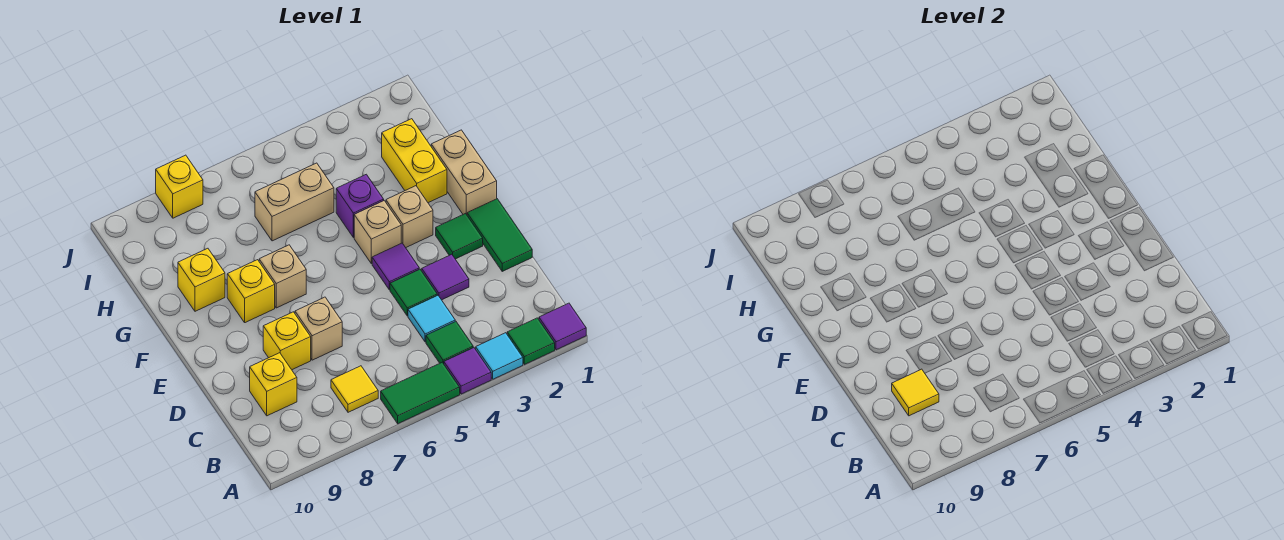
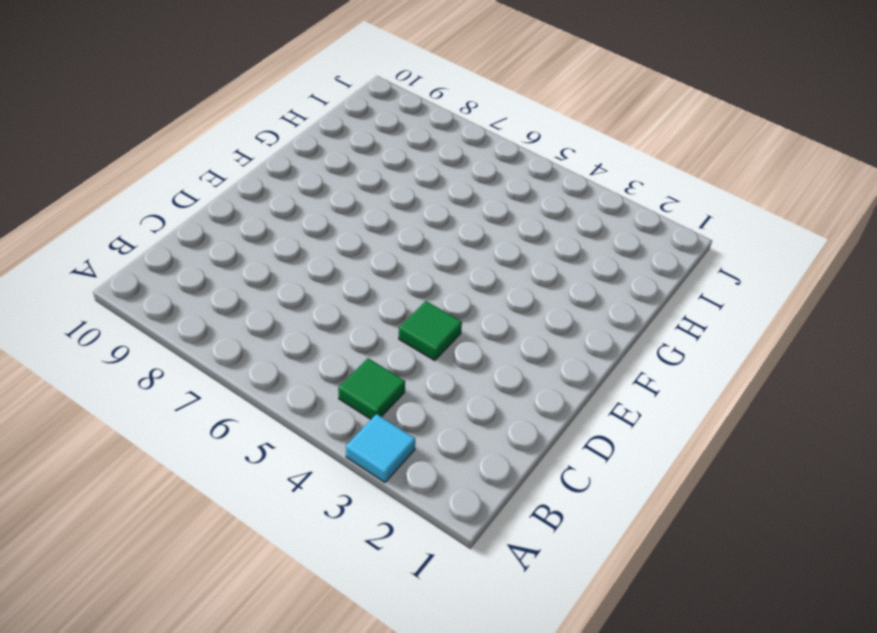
none -> purple tile A1 level 1
none -> green tile A2 level 1
none -> purple tile A4 level 1

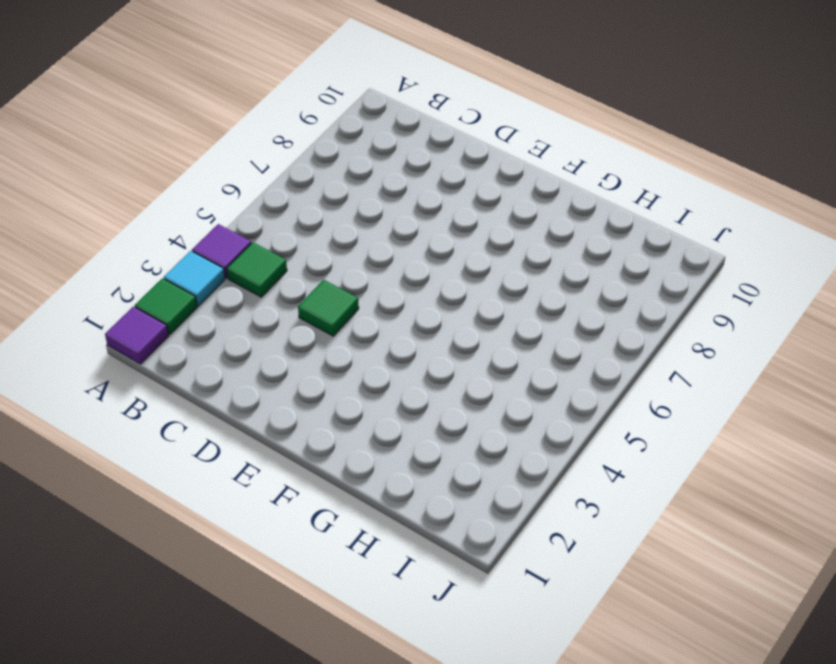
none -> green tile A5:A6 level 1
none -> yellow tile B7 level 1
none -> cyan tile C4 level 1

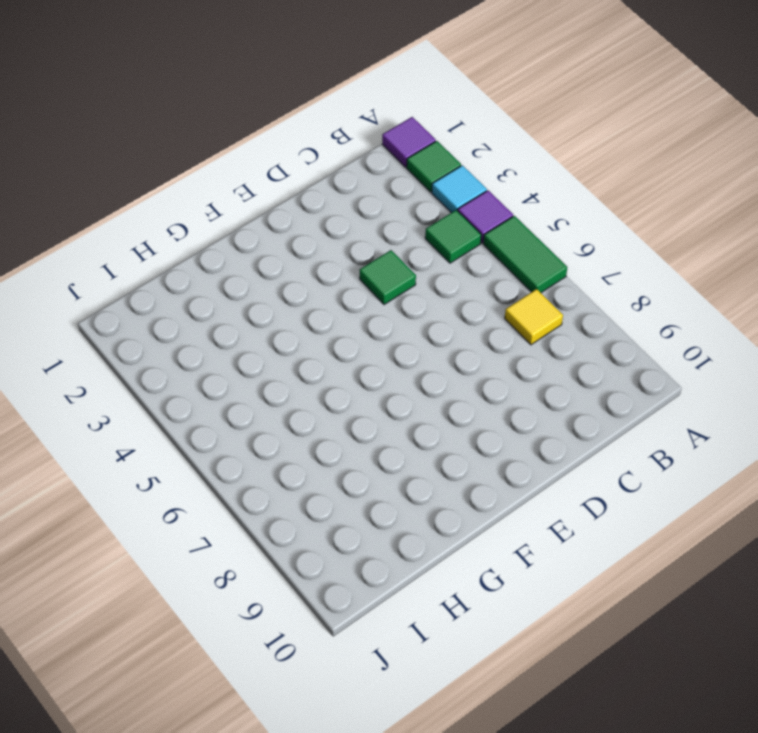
none -> cyan tile C4 level 1
none -> yellow brick C9 level 1
none -> green tile D1:E1 level 1

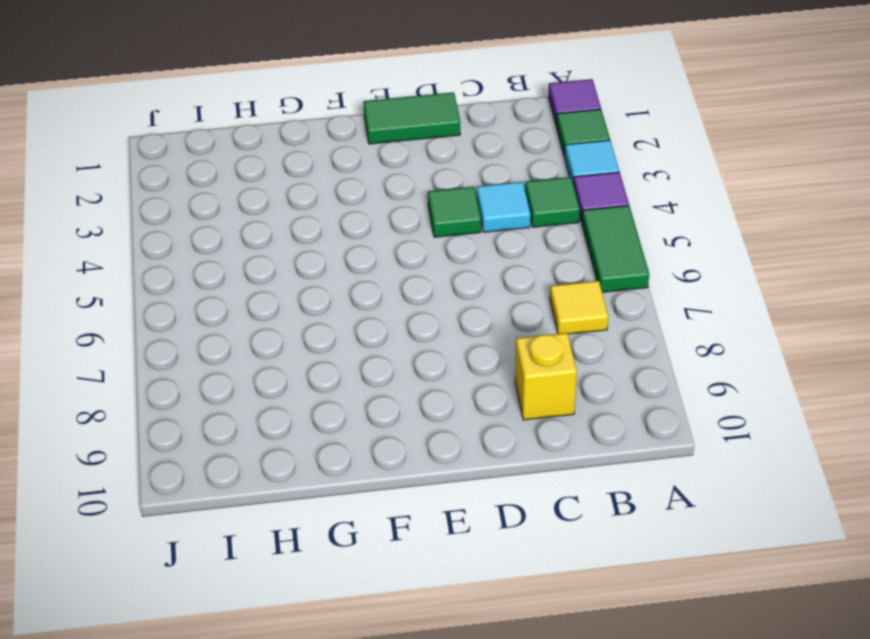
none -> purple tile D3 level 1
none -> tan brick D7 level 1
none -> yellow brick D8 level 1

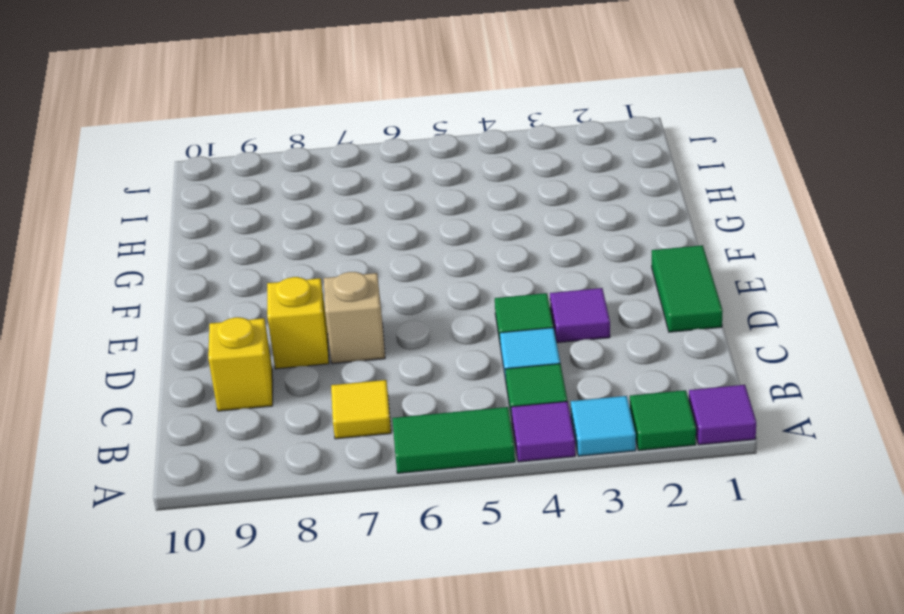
none -> green tile E2 level 1
none -> purple tile E4 level 1
none -> tan brick F1:G1 level 1

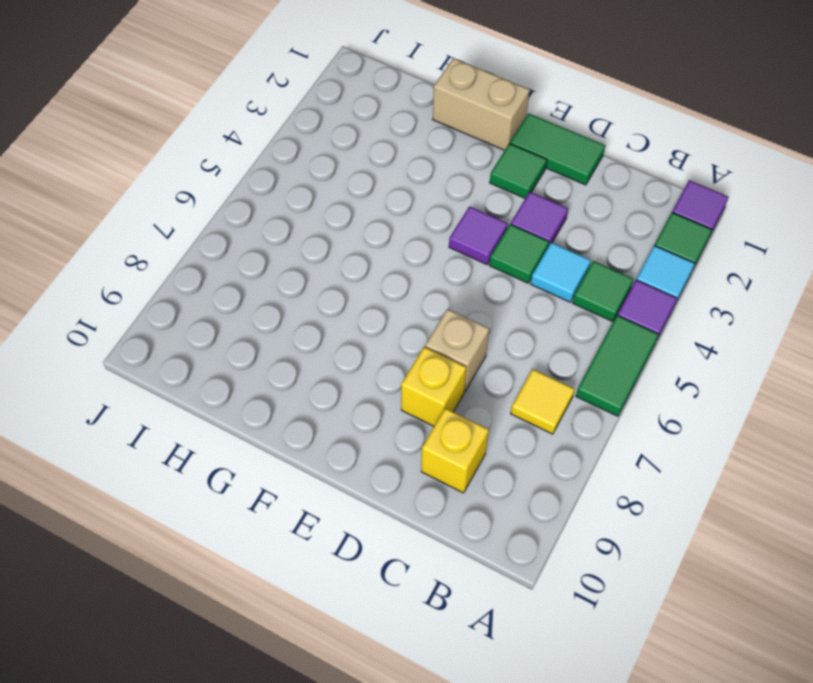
none -> tan brick F3 level 1
none -> tan brick F4 level 1
none -> tan brick F7 level 1

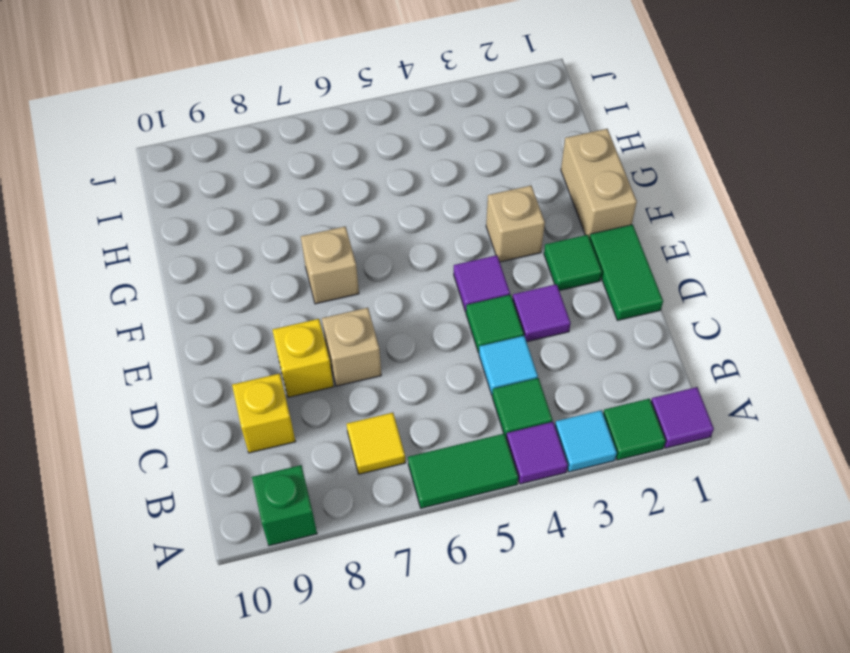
green brick A9 level 1 -> none
none -> tan brick F4 level 1
none -> yellow brick F8 level 1
none -> yellow brick G2:H2 level 1

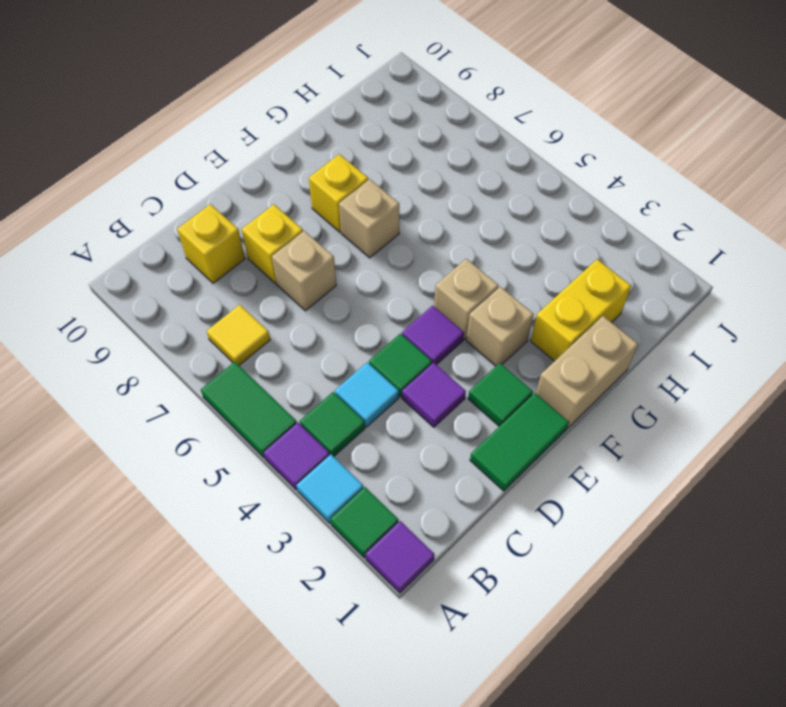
none -> purple brick G4 level 1
none -> yellow brick G9 level 1
none -> tan brick H5:H6 level 1

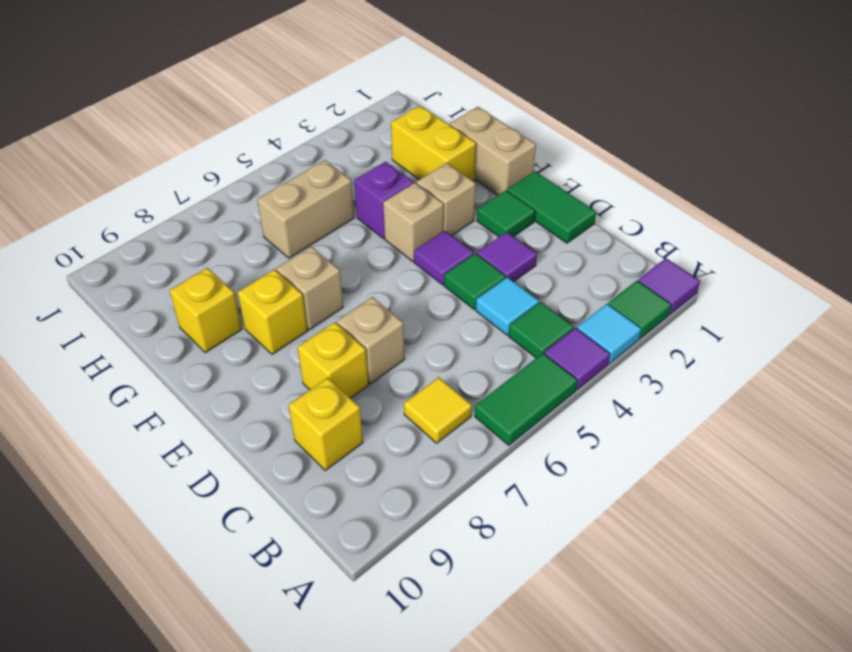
none -> yellow brick J8 level 1
none -> yellow tile C9 level 2

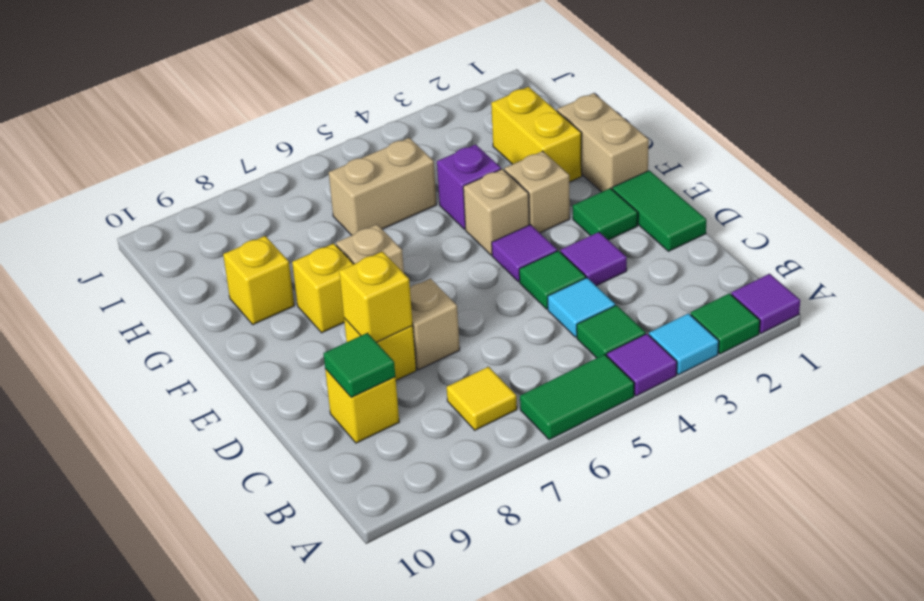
green tile C9 level 2 -> yellow tile C9 level 2
yellow brick D8 level 2 -> yellow brick J8 level 1

